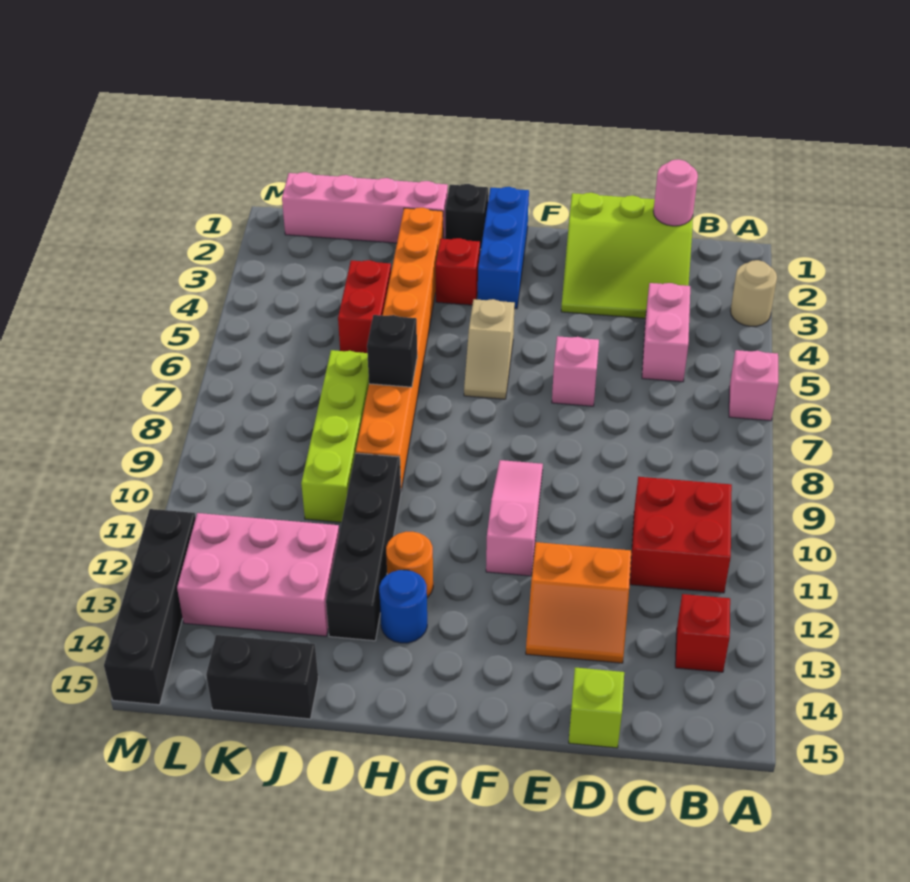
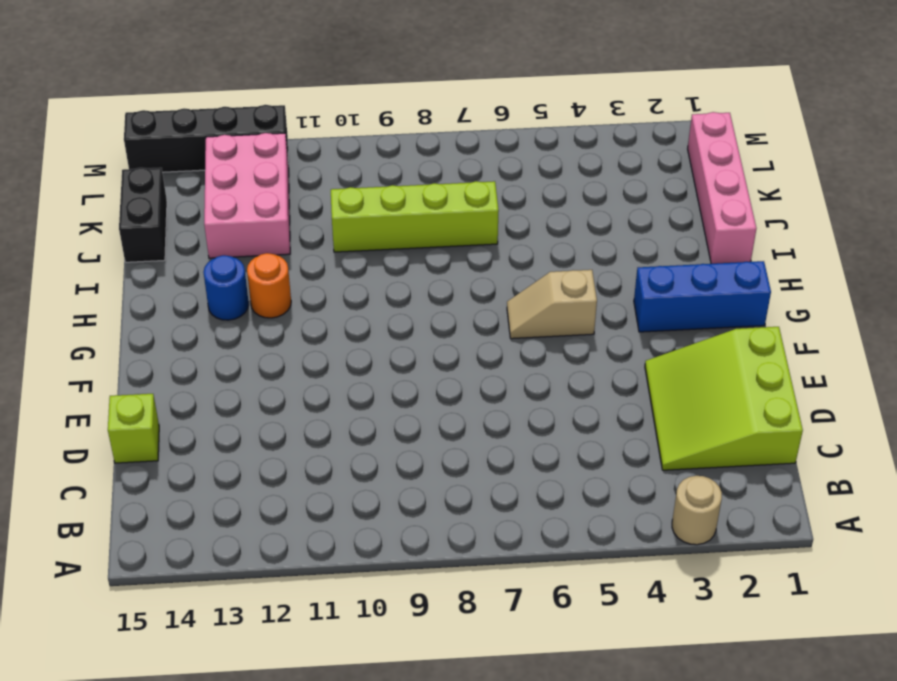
none -> pink brick A6 level 1
none -> red brick B10:C11 level 1
none -> red brick B13 level 1

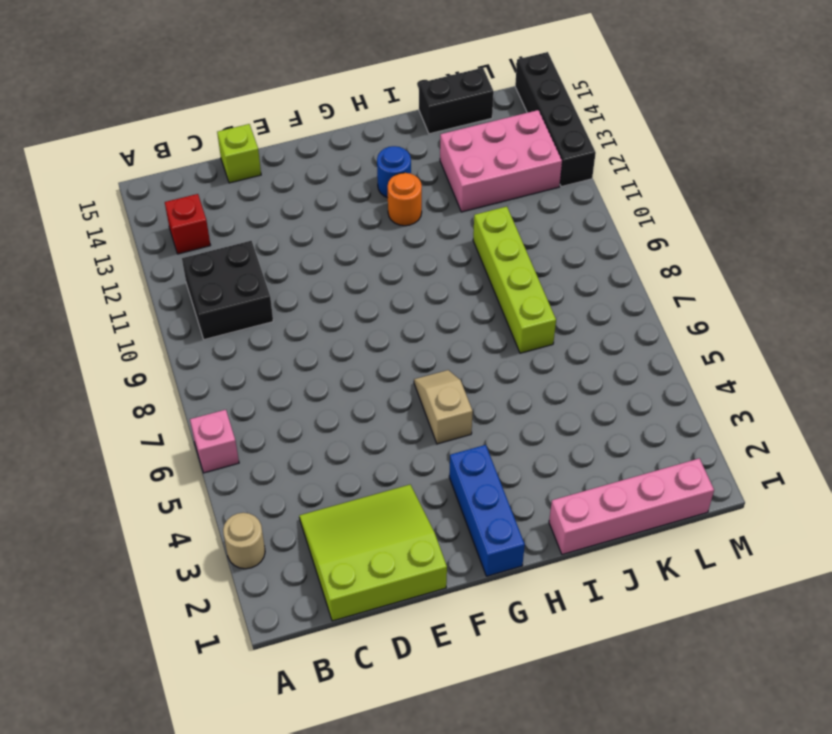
black brick B10:C11 level 1 -> red brick B10:C11 level 1
none -> pink brick C4:C5 level 1
none -> orange slope D12:E13 level 1 top 12
none -> pink brick E6 level 1

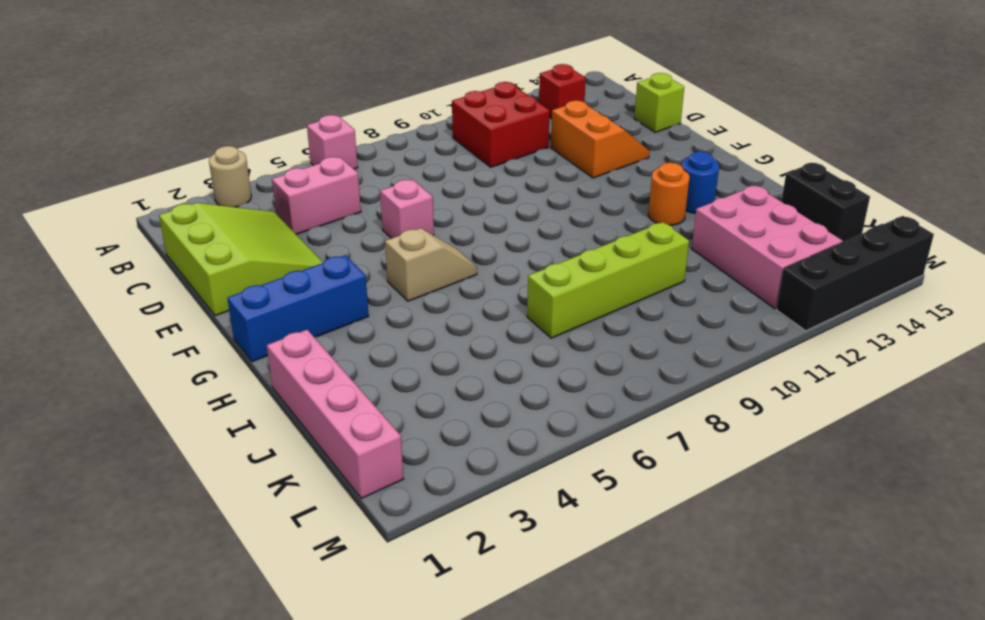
none -> pink slope F9:F11 level 1 top 11
none -> black brick H1 level 1
none -> red brick H3 level 1

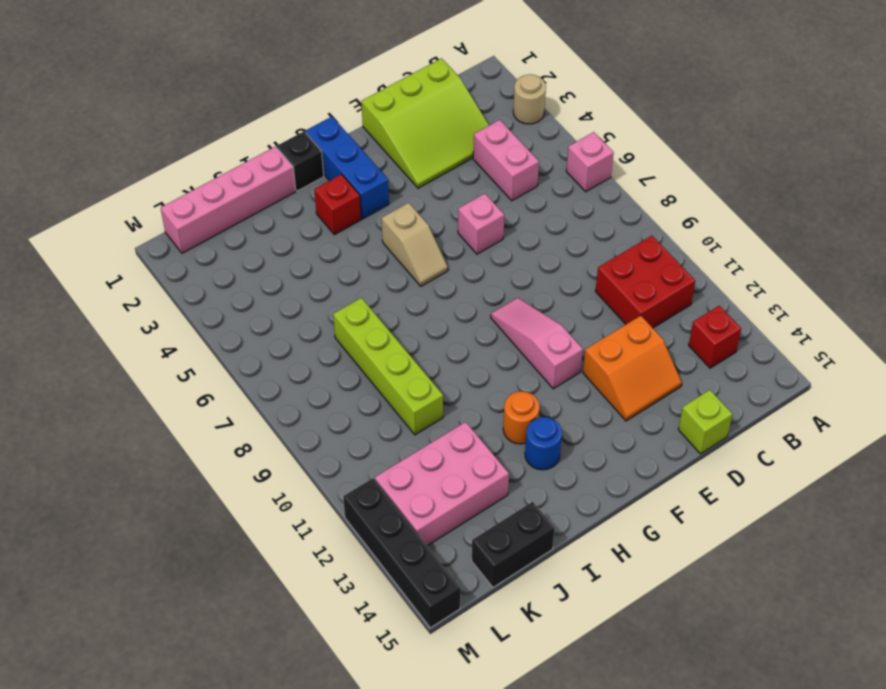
none -> orange brick I2:I9 level 1
none -> black brick I10:I13 level 1
none -> red brick J4:J5 level 1

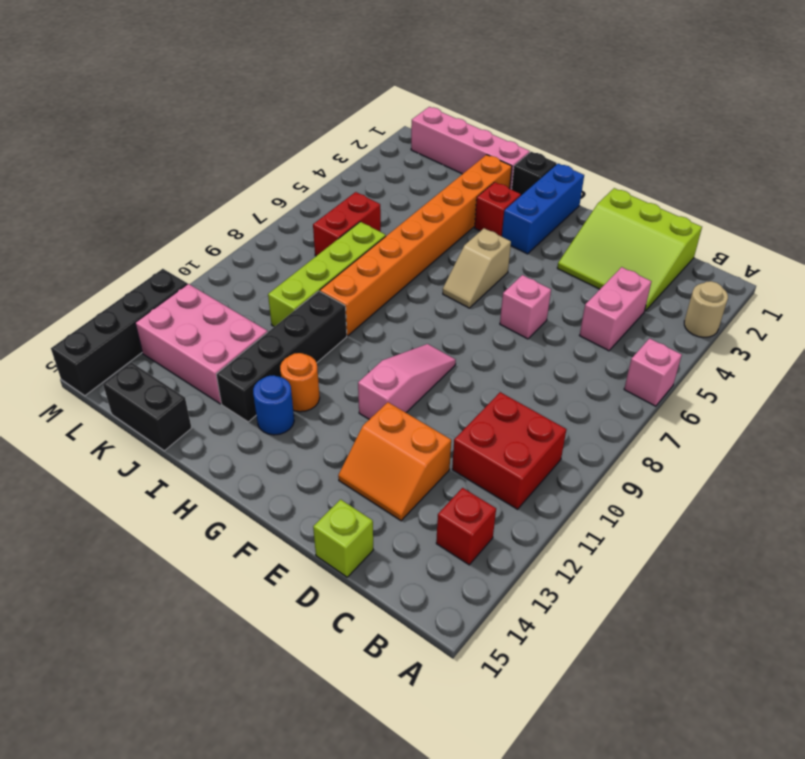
red brick K6:K7 level 1 -> red brick J4:J5 level 1
none -> pink round brick C1 level 2
none -> black brick I7 level 2

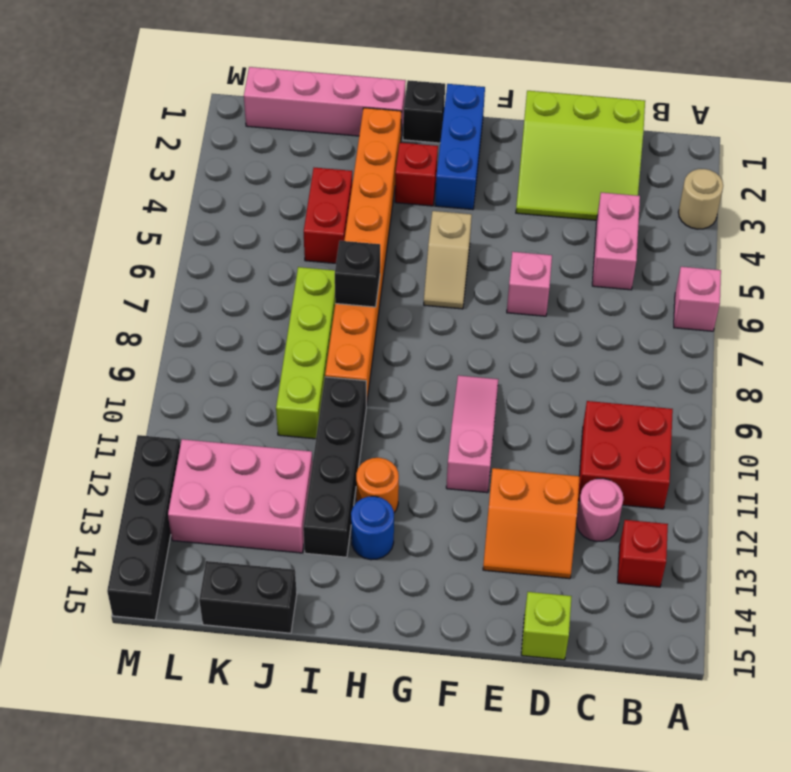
pink round brick C12 level 1 -> pink round brick C1 level 2

